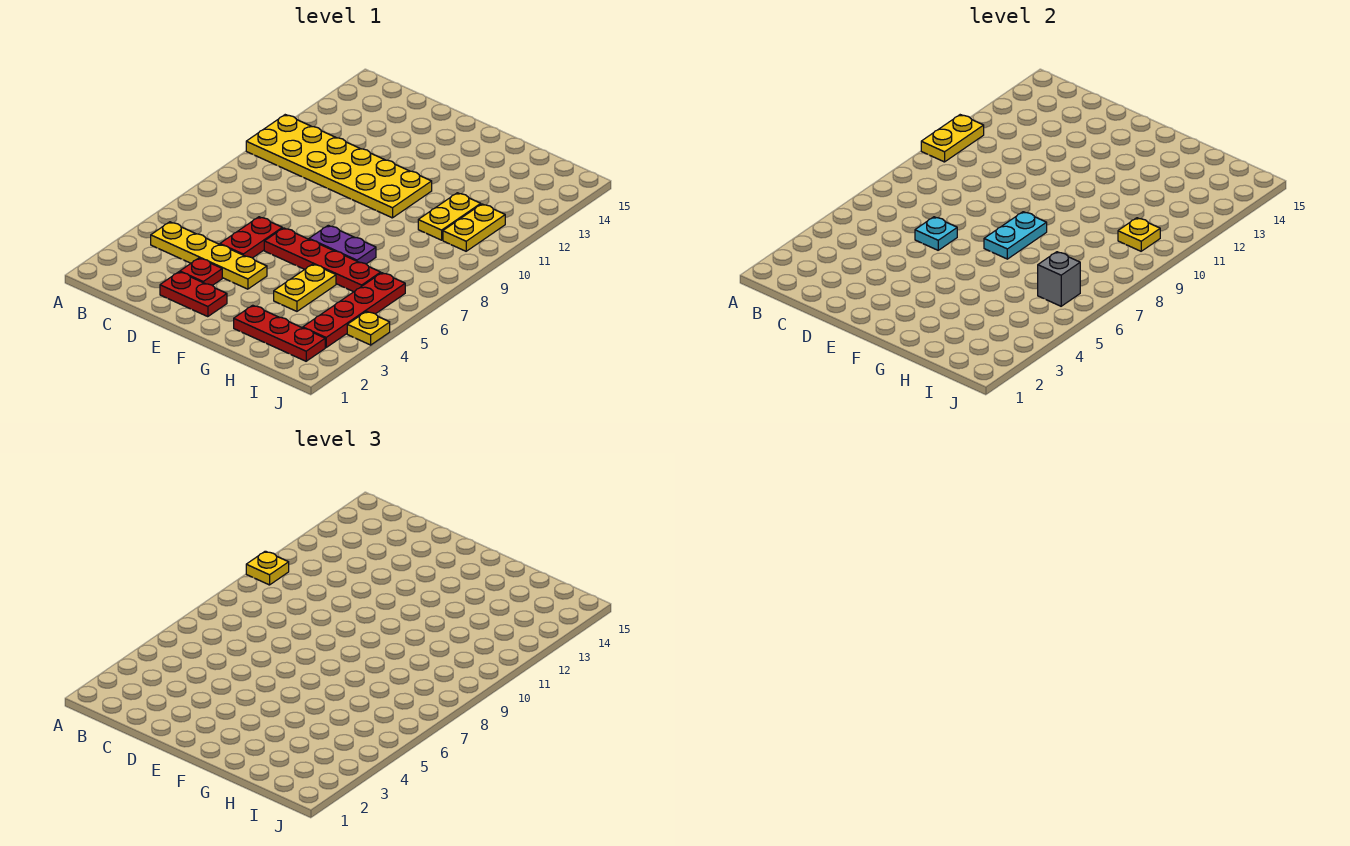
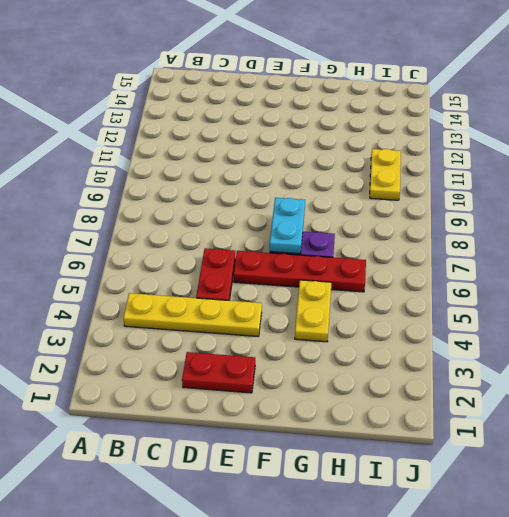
none -> yellow plate A10:F11 level 1
none -> red plate D3 level 1
none -> red plate G2:I2 level 1

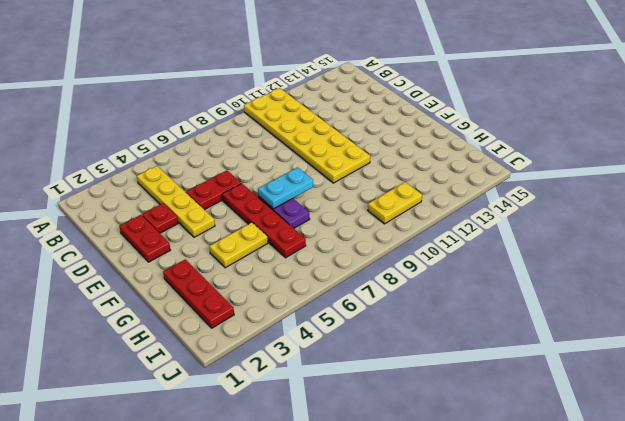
none -> yellow plate H10:H11 level 1
none -> red plate I3:I6 level 1
none -> yellow plate J4 level 1

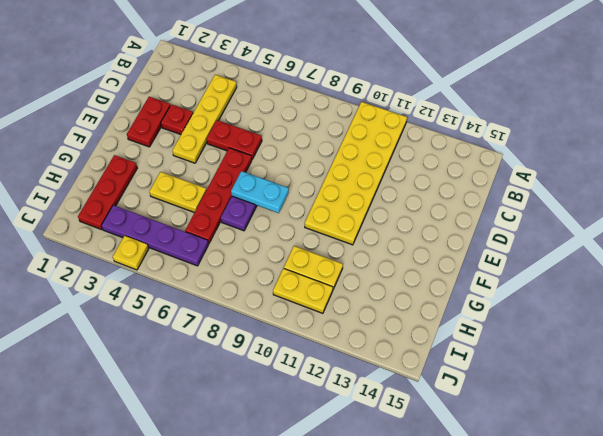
purple plate I3:I6 level 1 -> red plate I3:I6 level 1
none -> yellow plate A10:A11 level 2
none -> cyan plate D6 level 2
none -> grey brick I6 level 2

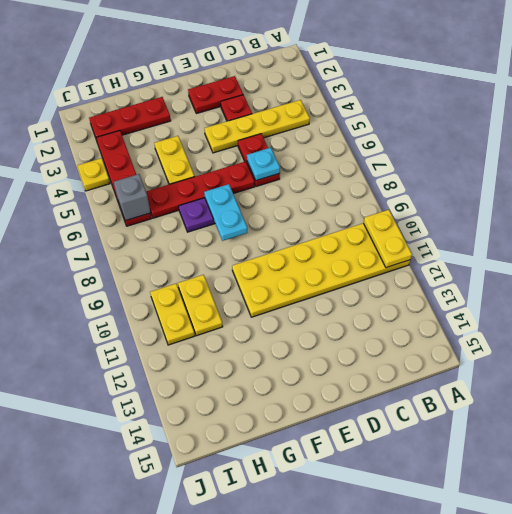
none -> yellow plate I10 level 2
none -> yellow plate A10 level 3

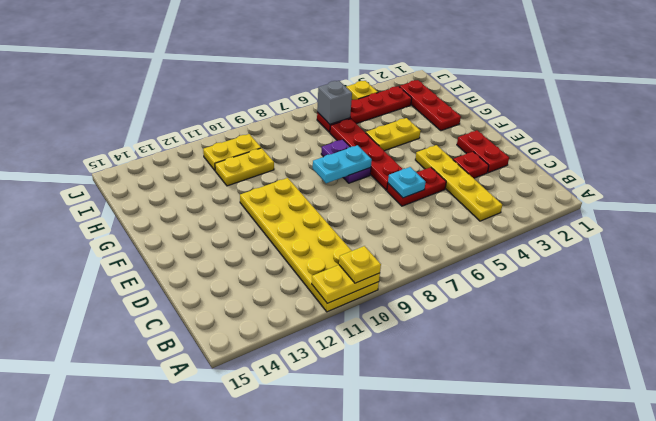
none -> yellow plate I10 level 2

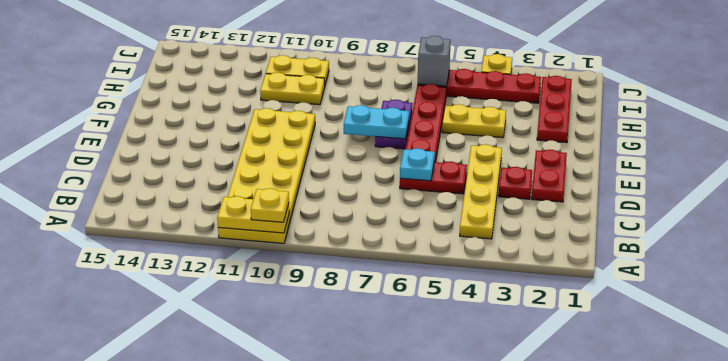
none -> yellow plate I10 level 2

